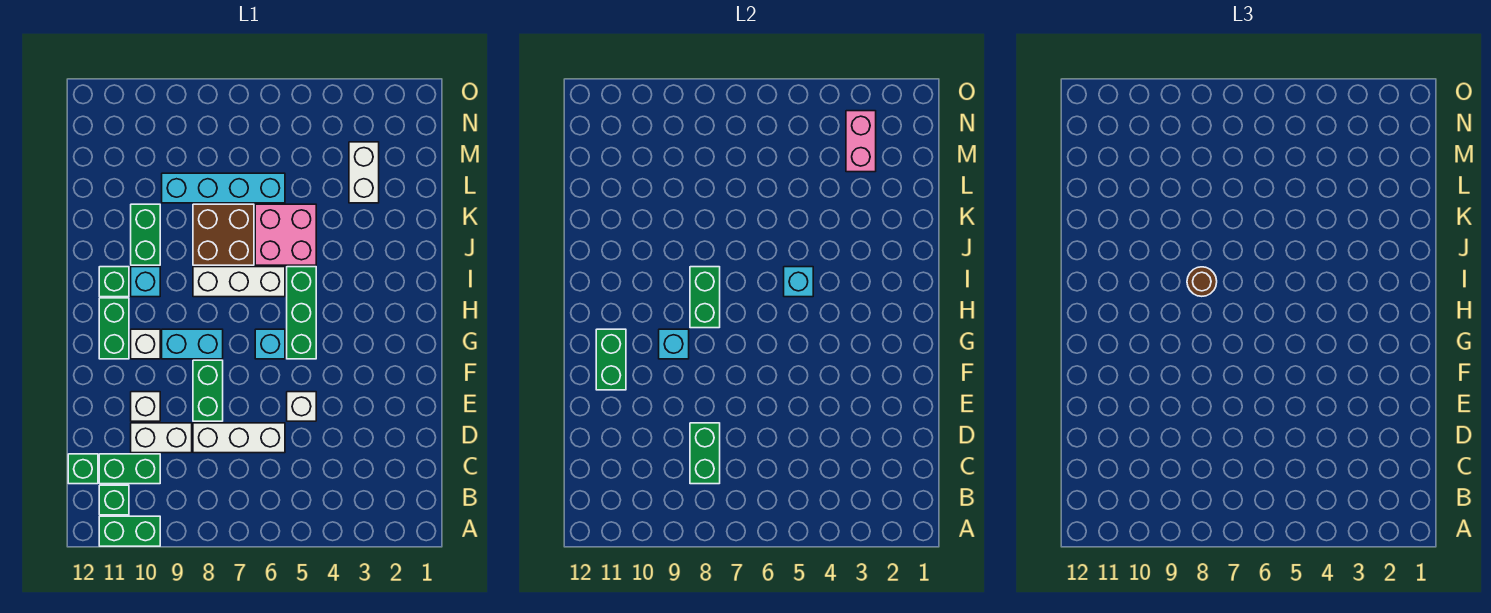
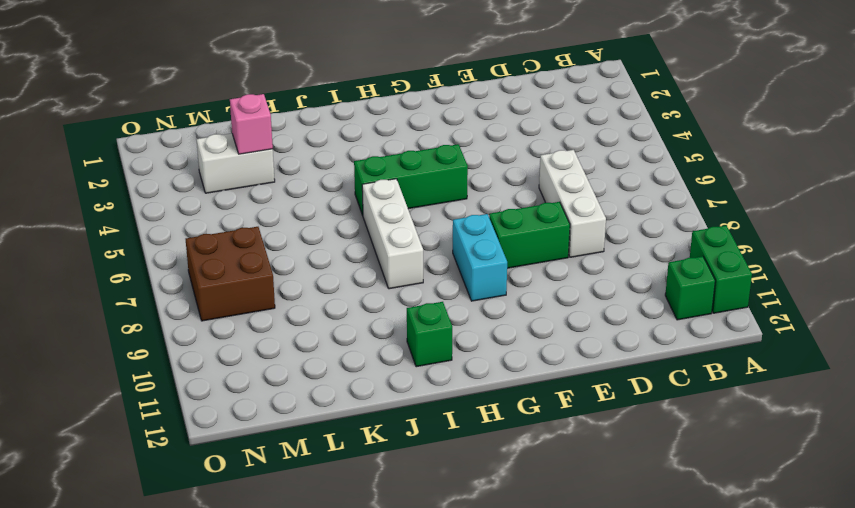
pink brick L3 level 2 -> none
brown brick M7:N8 level 1 -> brown brick J7:K8 level 1
none -> green brick C10:C11 level 1
none -> green brick C12 level 1
none -> white brick D9:D10 level 1

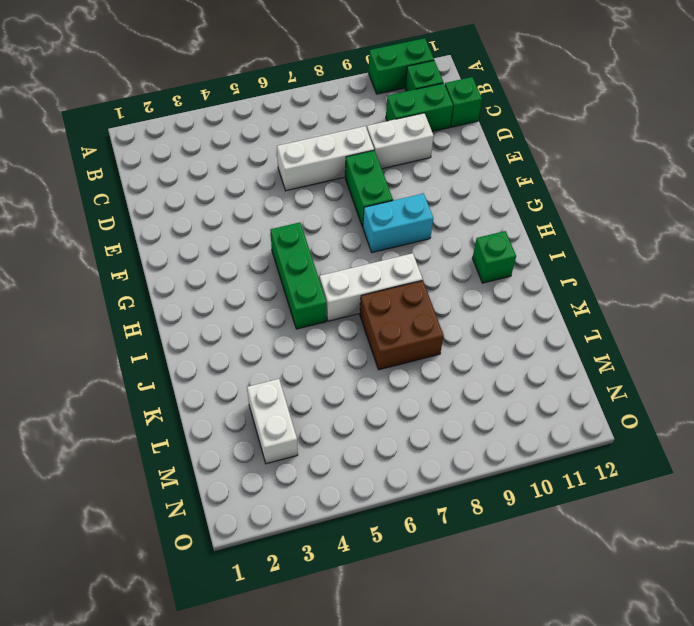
none -> white brick E5 level 1
none -> white brick E10 level 1
none -> cyan brick G6 level 1

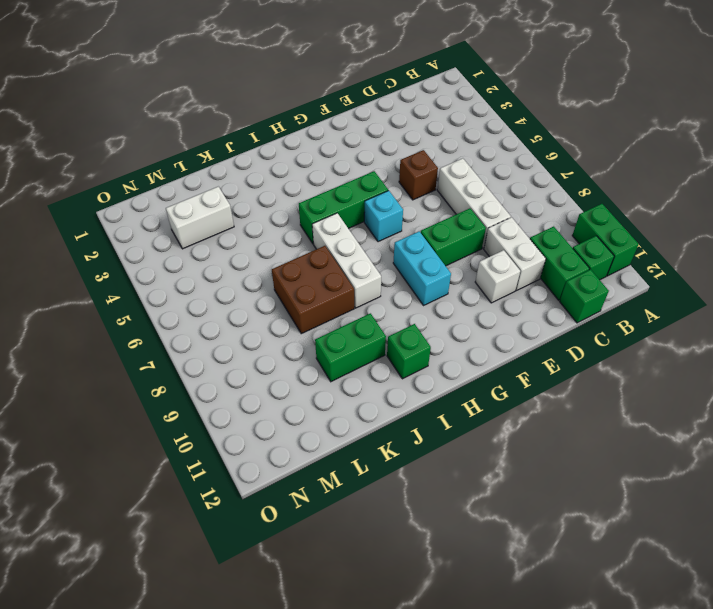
brown brick E5 level 1 -> white brick E5 level 1
none -> white brick G10 level 1
none -> green brick G11:H11 level 1
none -> cyan brick I10 level 1

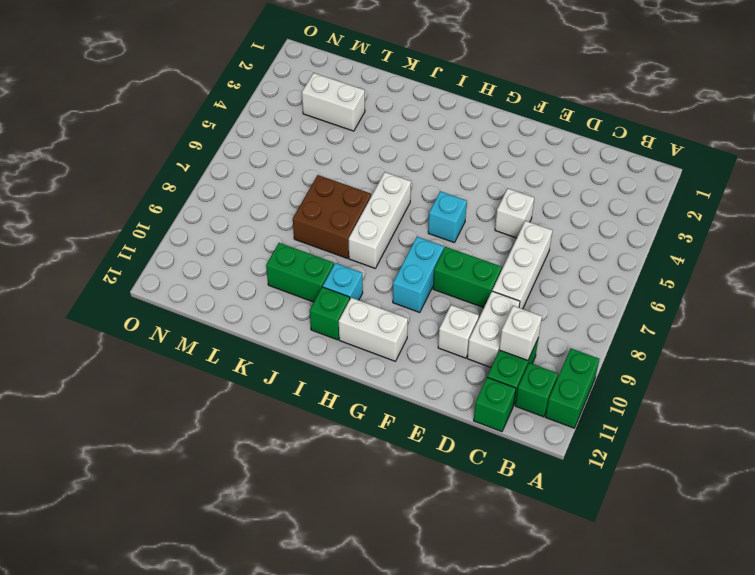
white brick C10 level 2 -> white brick G10 level 1
white brick G11:H11 level 1 -> green brick G11:H11 level 1
none -> green brick G5:I5 level 1
none -> pink brick J5:K6 level 1
none -> cyan brick L6:L9 level 1

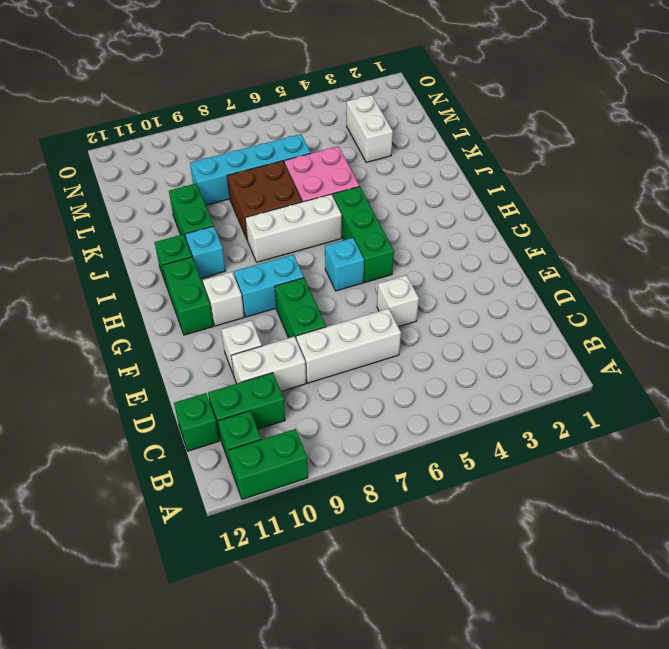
none -> green brick C8:D8 level 2
none -> green brick F11:G11 level 2
none -> cyan brick G9 level 2

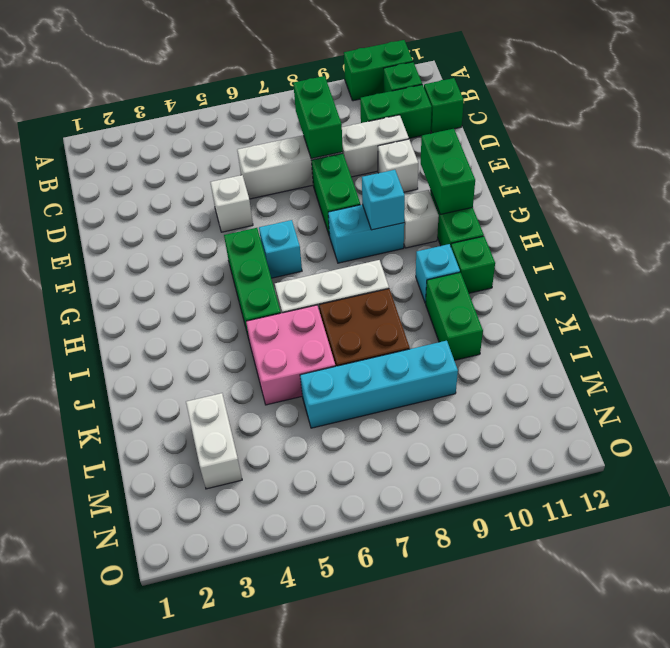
none -> green brick H8:I8 level 2
none -> cyan brick I5 level 2
none -> pink brick M3:N3 level 2

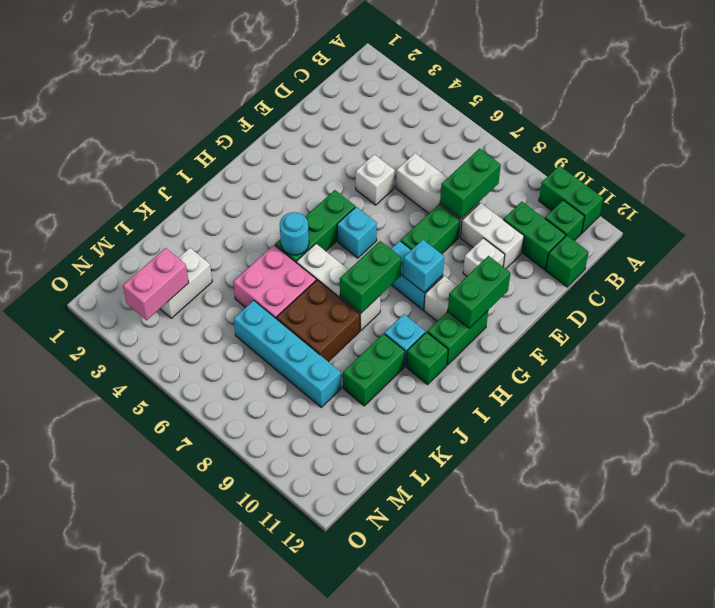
cyan round brick I5 level 2 -> cyan brick I5 level 2
none -> brown round brick I8 level 3

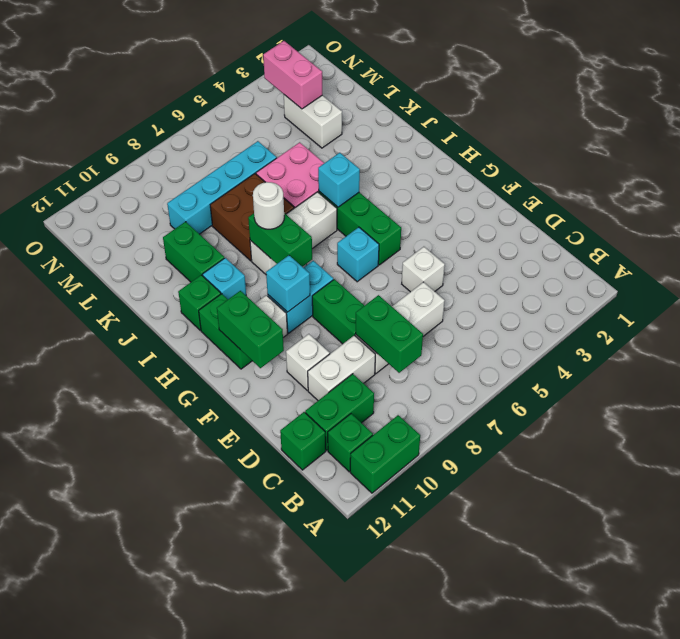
white round brick I8 level 3 -> brown round brick I8 level 3

